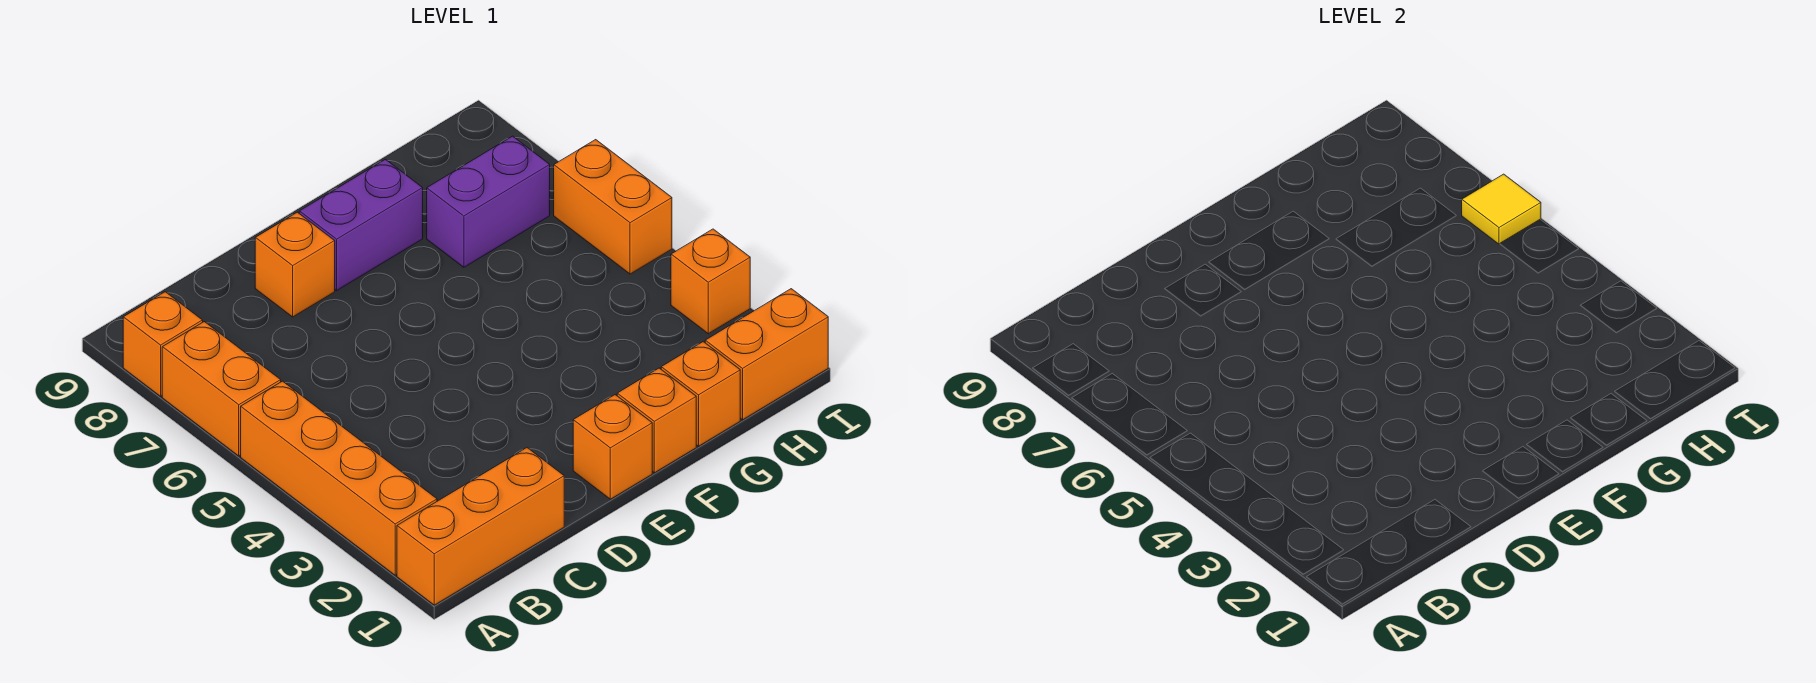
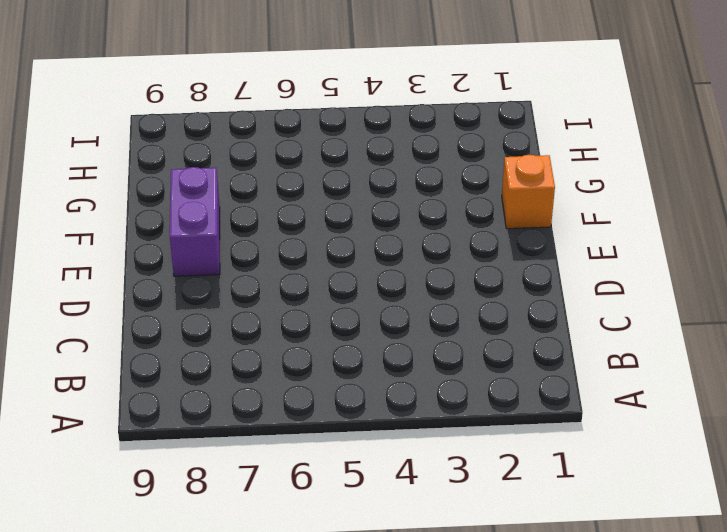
none -> orange brick A1:C1 level 1
none -> orange brick A2:A5 level 1
none -> orange brick A6:A7 level 1

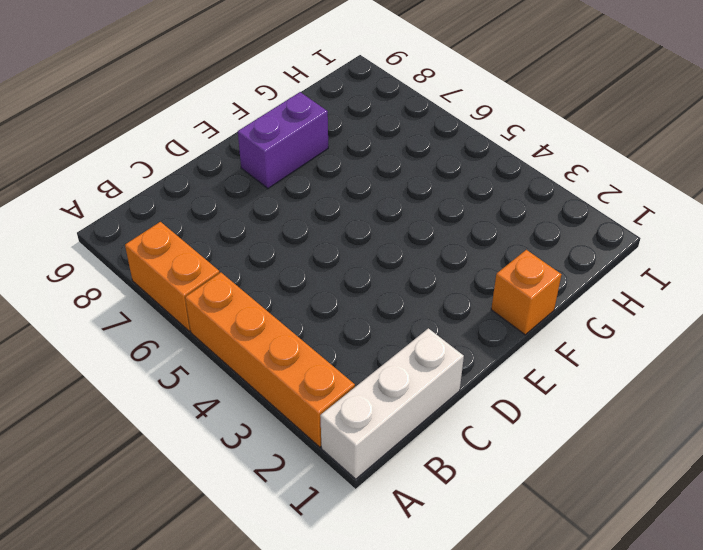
white brick A1:C1 level 1 -> orange brick A1:C1 level 1
none -> orange brick A8 level 1
none -> orange brick D8 level 1
none -> orange brick E1 level 1

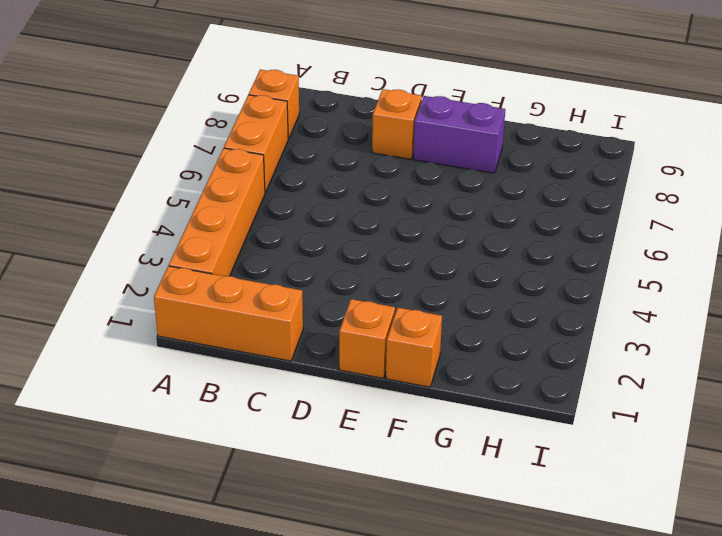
none -> orange brick G1 level 1
none -> purple brick G7:H7 level 1
none -> orange brick H1:I1 level 1

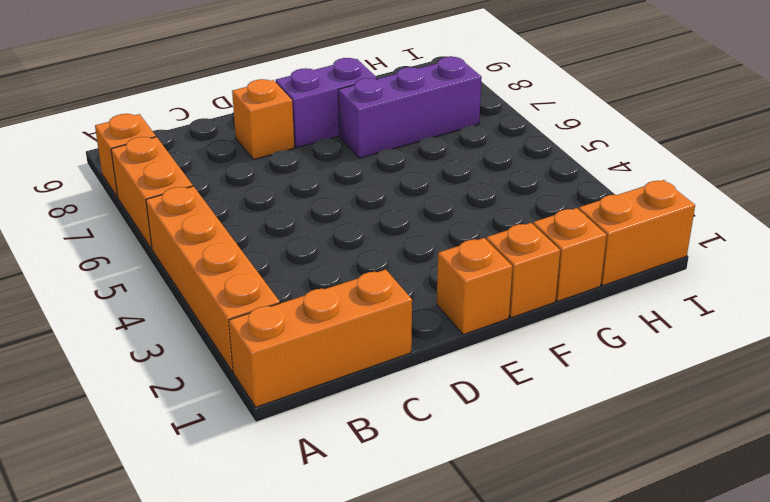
purple brick F7:H7 level 1 -> purple brick G7:H7 level 1
none -> orange brick I3 level 1
none -> orange brick I5:I6 level 1
none -> yellow tile I6 level 2

